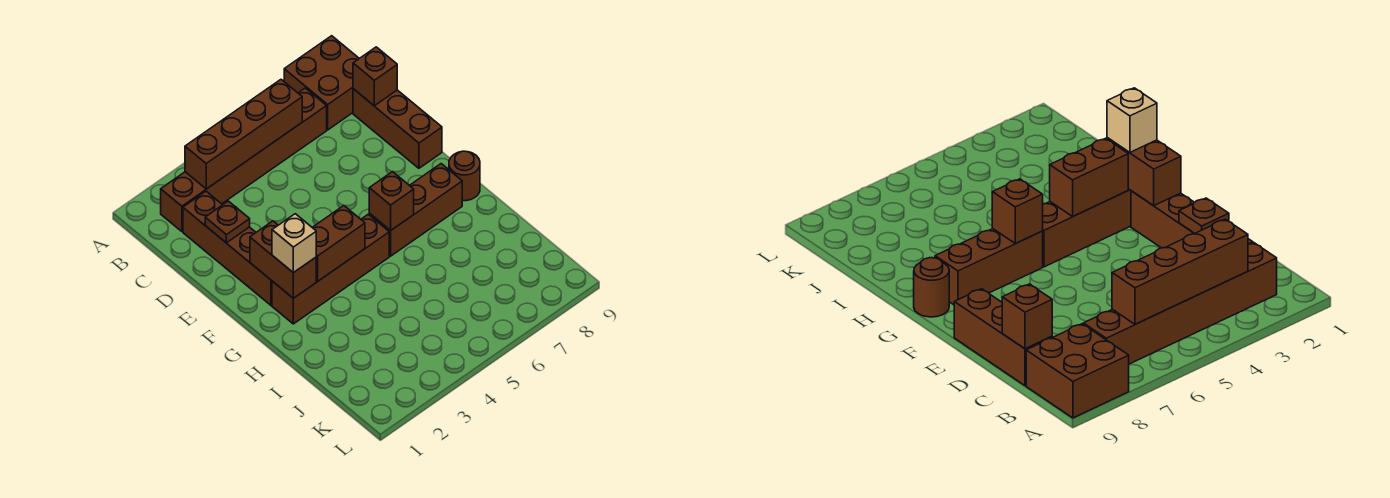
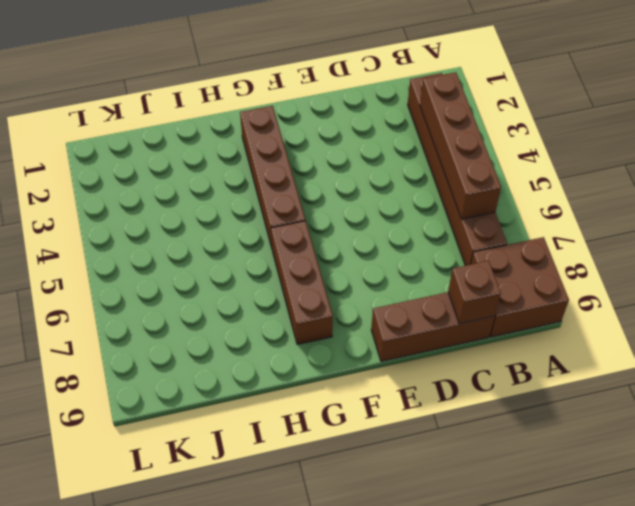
none -> brown brick C2:F2 level 1
none -> brown round brick G9 level 1
none -> brown plate D2 level 2

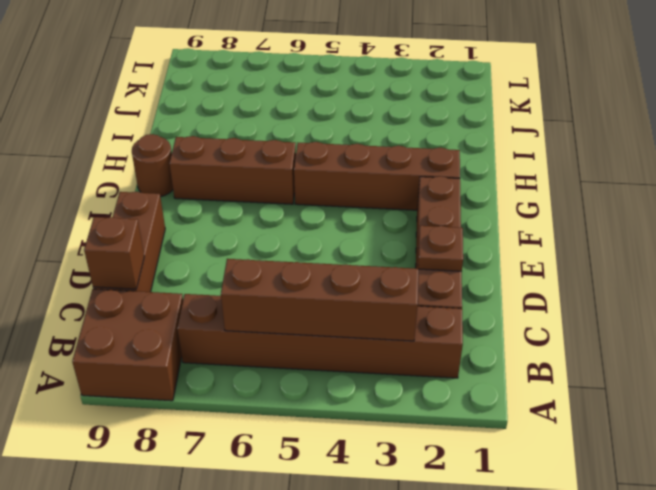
none -> brown brick F2:G2 level 2
none -> brown brick G3:G4 level 2
none -> brown brick G6 level 2

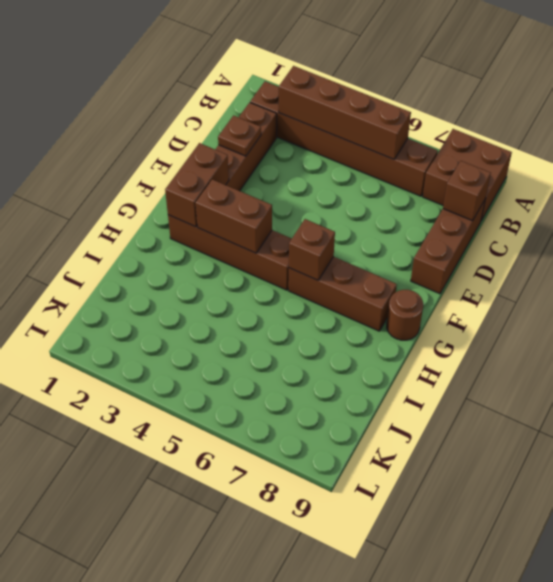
none -> tan brick G2 level 3

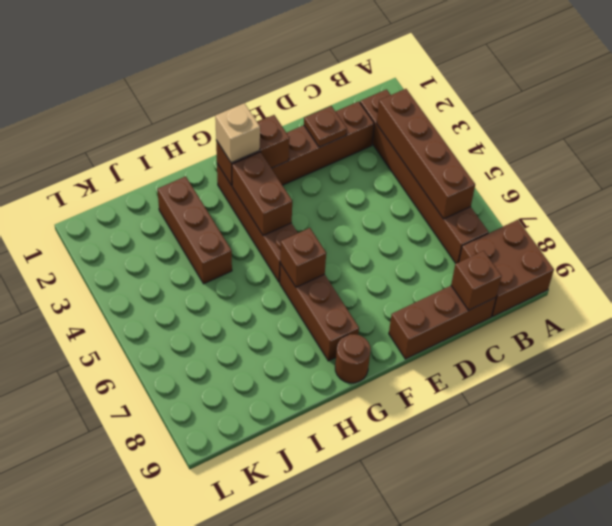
brown brick I2:I4 level 1 -> none

